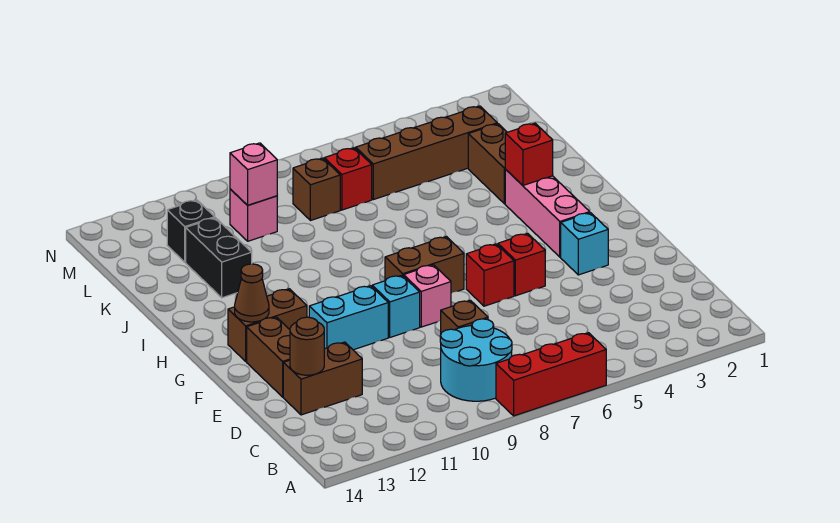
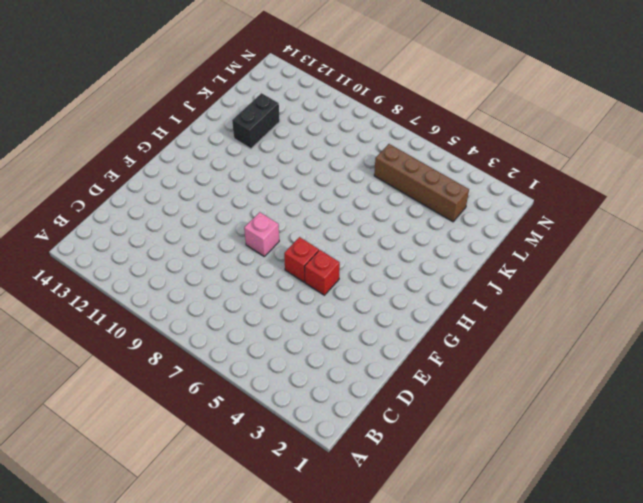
none -> red brick A6:A8 level 1
none -> cyan round brick B8:C9 level 1
none -> brown brick D8 level 1

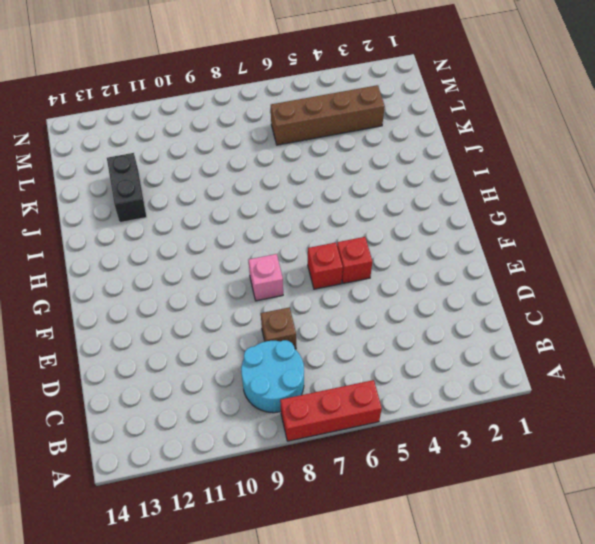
none -> brown brick D12:D13 level 1
none -> brown brick E13:F13 level 1
none -> cyan brick F3 level 1

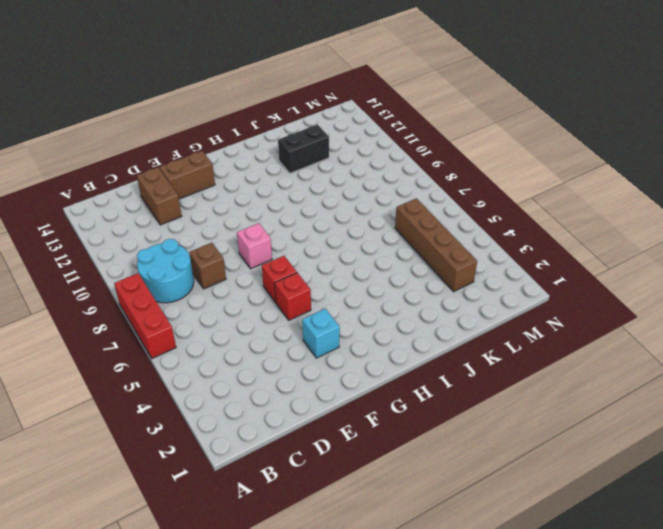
none -> cyan brick F9 level 1
none -> cyan brick F10:F11 level 1
none -> pink brick G3:I3 level 1

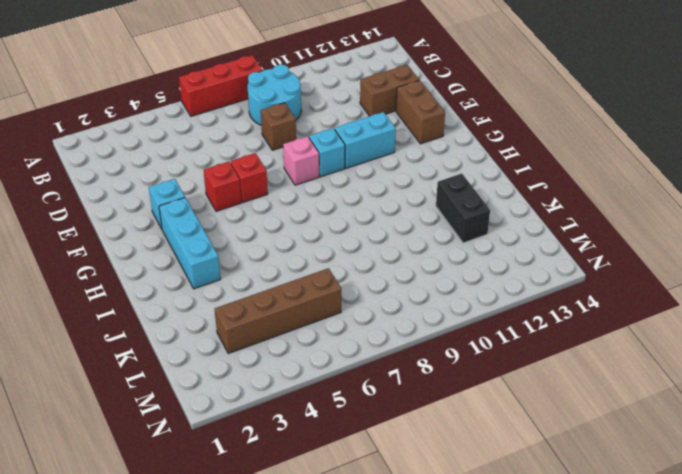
cyan brick G3:I3 level 1 -> pink brick G3:I3 level 1
none -> brown brick G7:G8 level 1
none -> brown brick G12:G13 level 1
none -> brown brick J3:K3 level 1

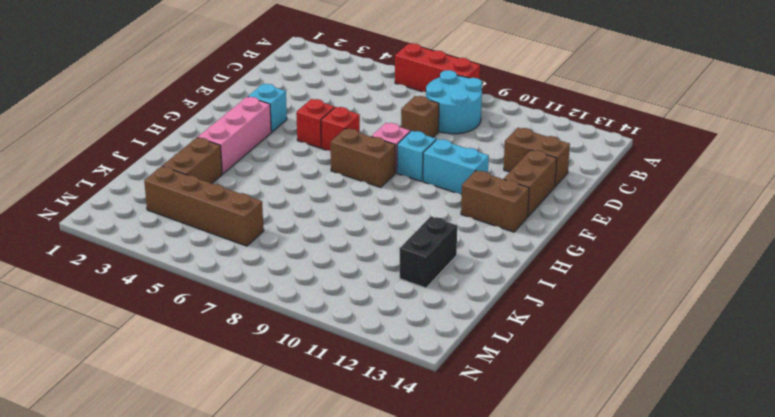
none -> red brick L7 level 1
none -> brown brick L8 level 1
none -> pink brick L10 level 1

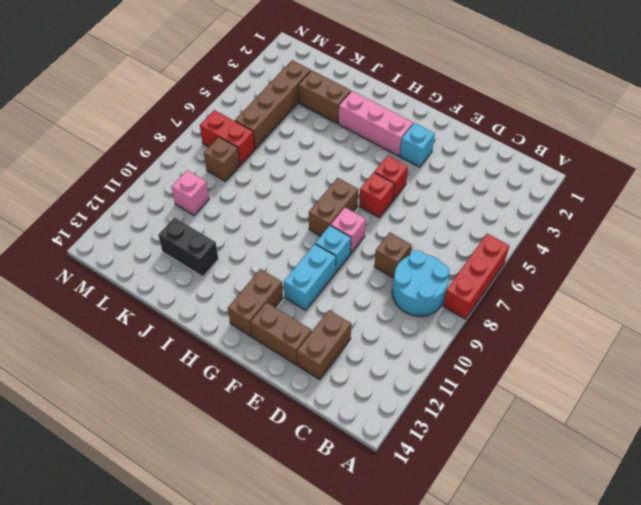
red brick L7:M7 level 1 -> red brick L7 level 1
none -> black brick L12 level 1
none -> brown round brick D13 level 2
none -> brown cone G13 level 2

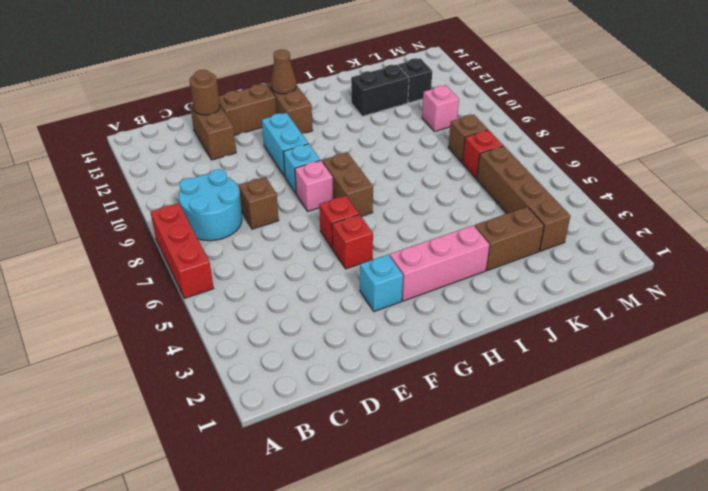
none -> red brick I3 level 2
none -> pink brick L10 level 2

